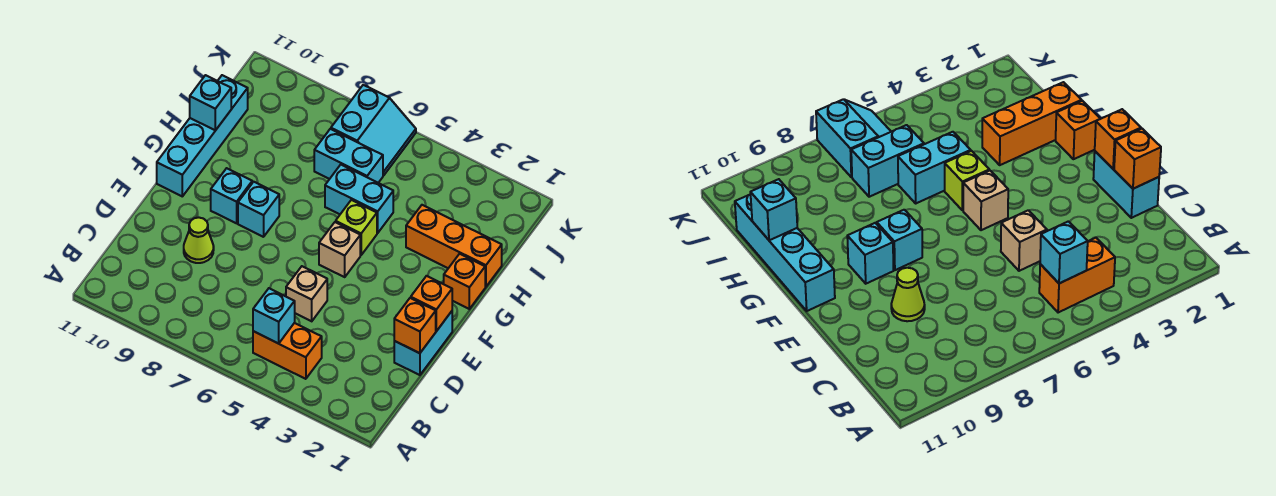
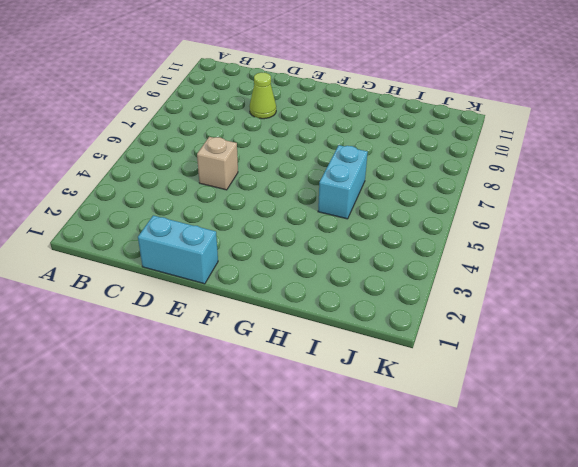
none -> orange brick B4:B5 level 1
none -> tan brick F5 level 1
none -> cyan brick F8 level 1

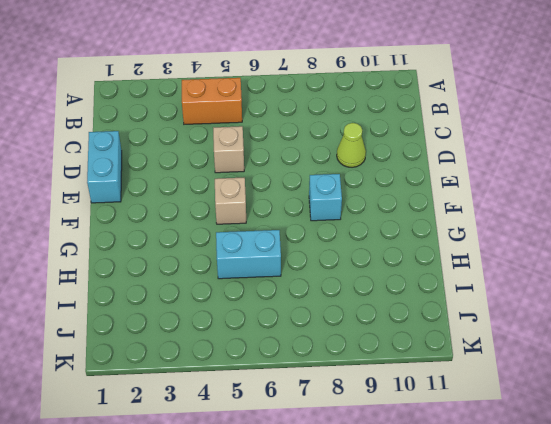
none -> cyan brick F9 level 1
none -> cyan brick F11:I11 level 1
none -> orange brick G1 level 1

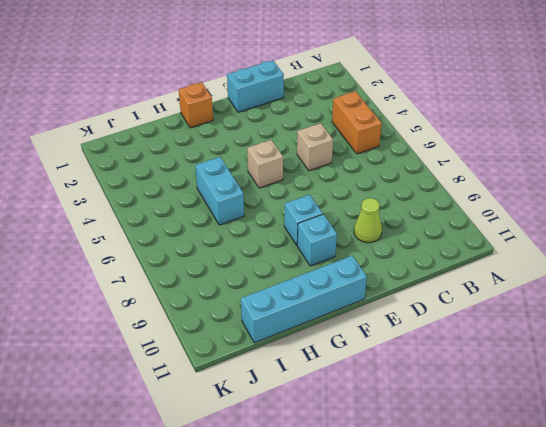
none -> lime brick G5 level 1
none -> orange brick H1:H3 level 1
none -> cyan brick I6:I7 level 1

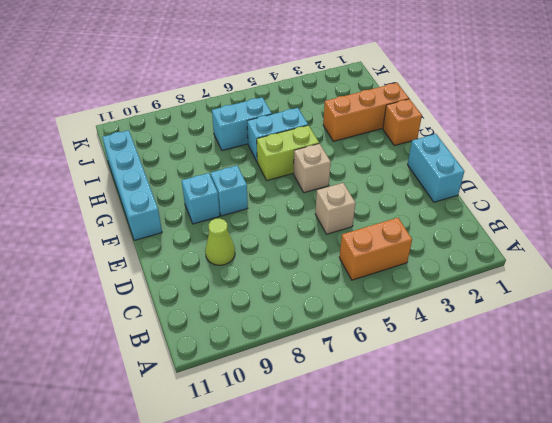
lime brick G5:G6 level 1 -> lime brick G5 level 1
none -> cyan slope J6:K7 level 1 top 7
none -> cyan brick B5 level 2
none -> orange brick D1 level 2

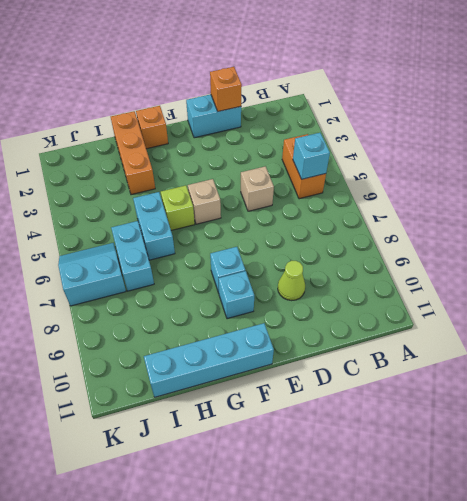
none -> orange brick E1 level 2
none -> cyan brick H11 level 2

